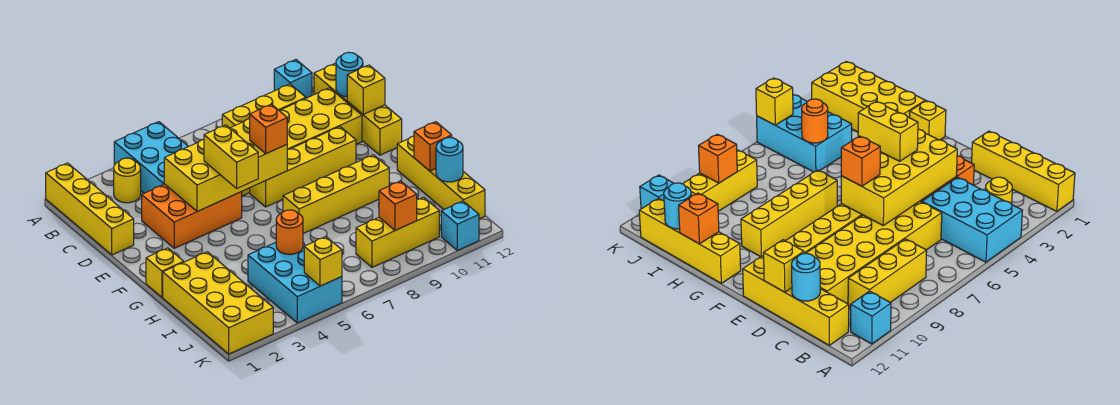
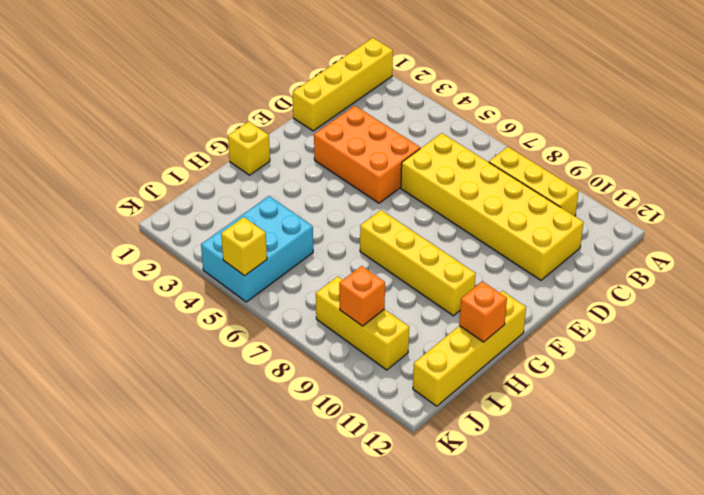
none -> cyan brick A4:C5 level 1
none -> cyan brick A11 level 1
none -> yellow round brick B3 level 1

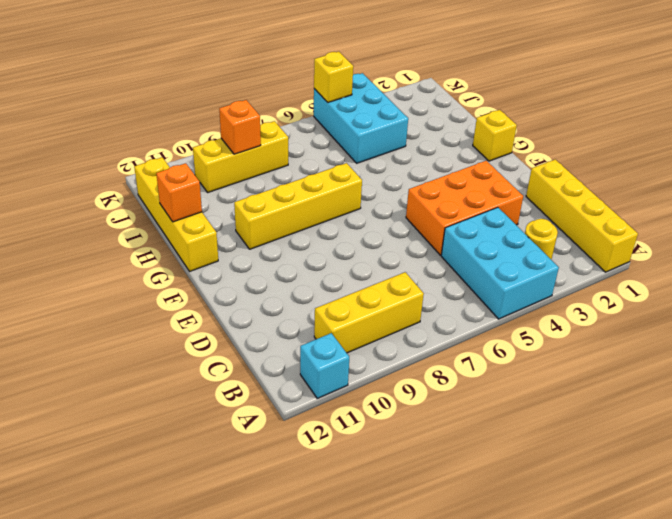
none -> yellow brick B12:E12 level 1
none -> yellow brick C6:D11 level 1
none -> yellow brick E7:E10 level 1

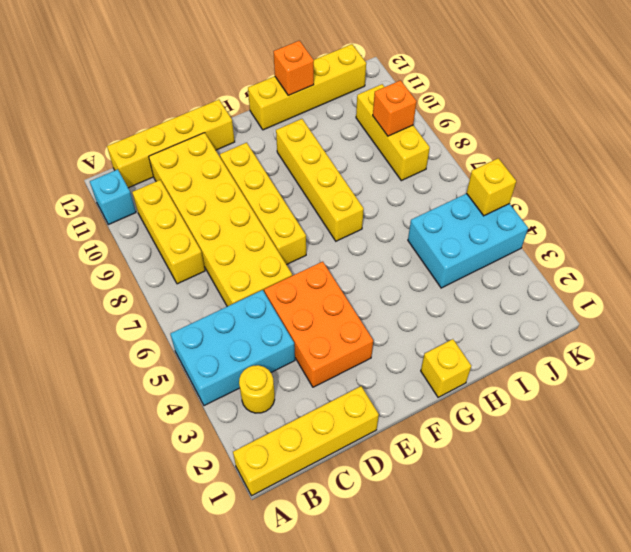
none -> yellow brick H1:K2 level 1
none -> cyan brick K11 level 1
none -> cyan round brick C12 level 2

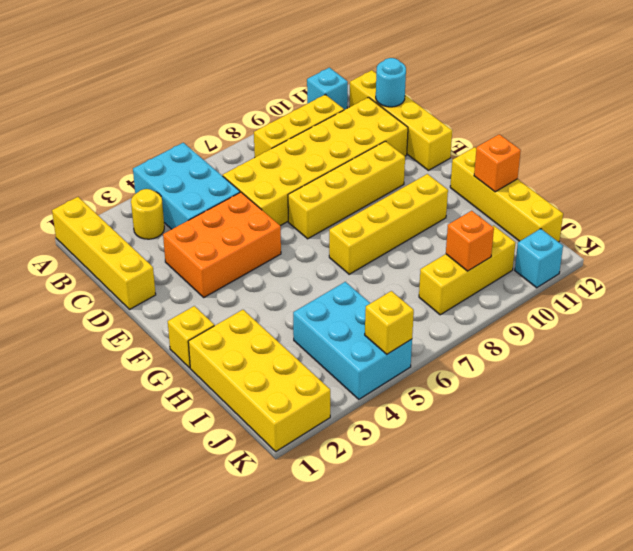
none -> yellow brick D4:E7 level 2
none -> yellow brick D12 level 2
none -> orange round brick I5 level 2

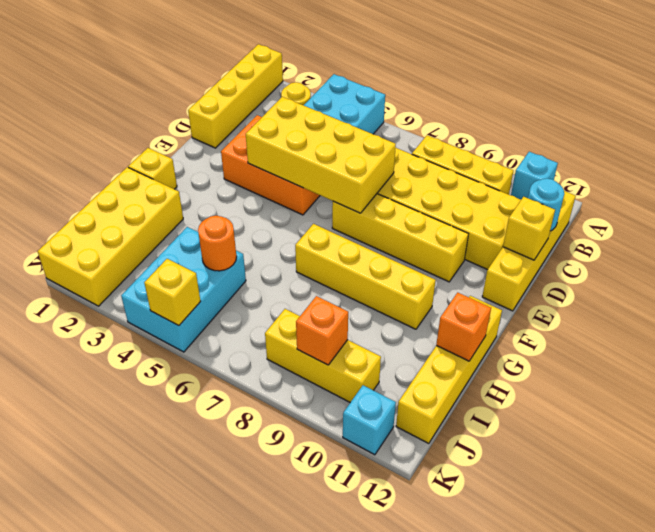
none -> cyan round brick I12 level 2
none -> yellow brick E5:F5 level 3
none -> orange brick E7 level 3

